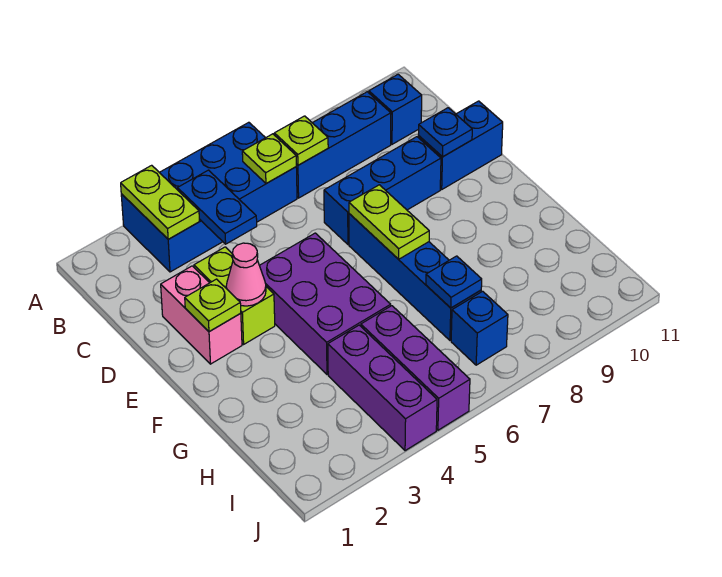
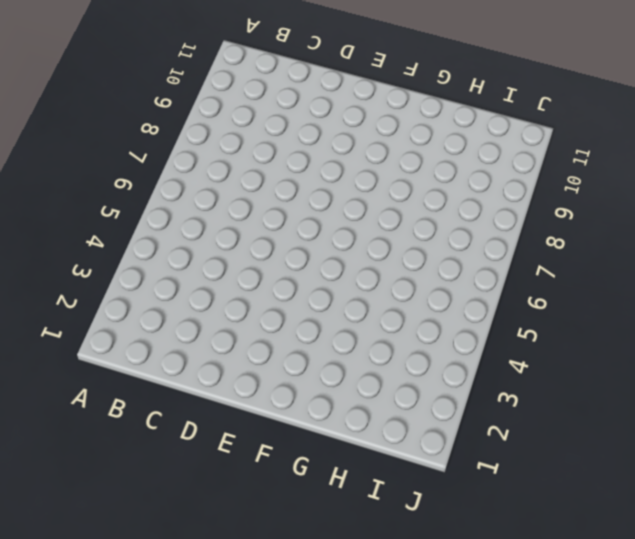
none -> blue brick A3:B6 level 1
none -> blue brick B7:B9 level 1
none -> blue brick B10 level 1

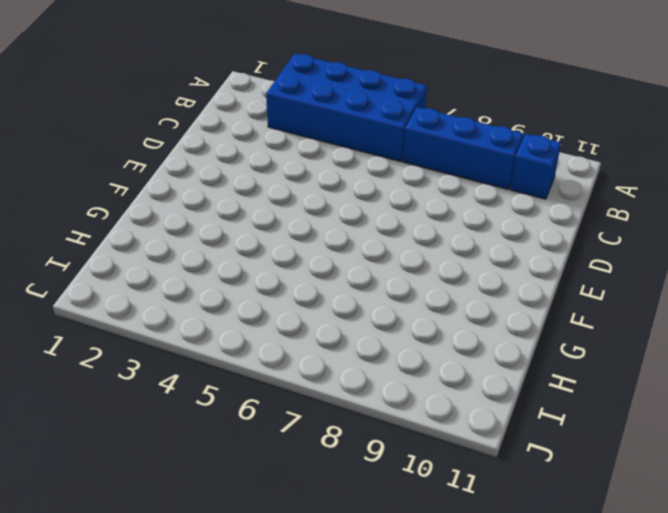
none -> pink brick D2:E2 level 1
none -> lime brick D3:E3 level 1
none -> blue brick D7:D9 level 1

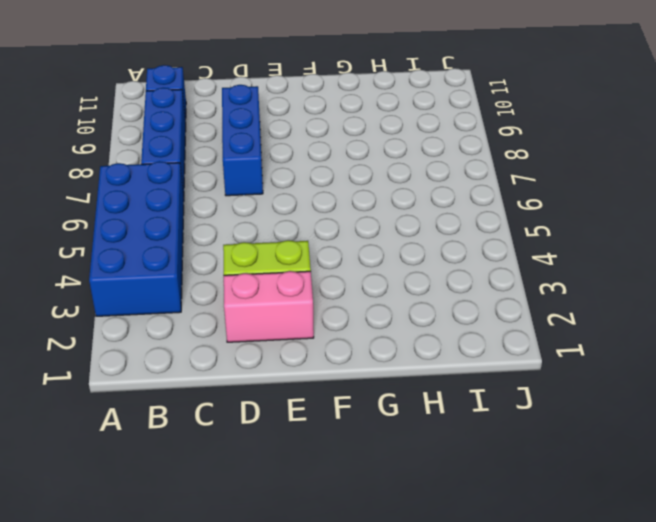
none -> blue brick D10:D11 level 1
none -> purple brick E4:G5 level 1
none -> blue brick E7:H7 level 1

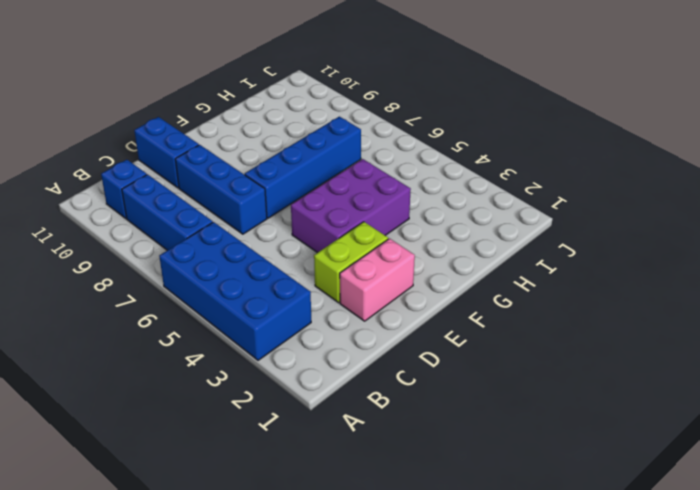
none -> purple brick H4:J4 level 1
none -> purple brick H5:J5 level 1
none -> blue brick I7 level 1

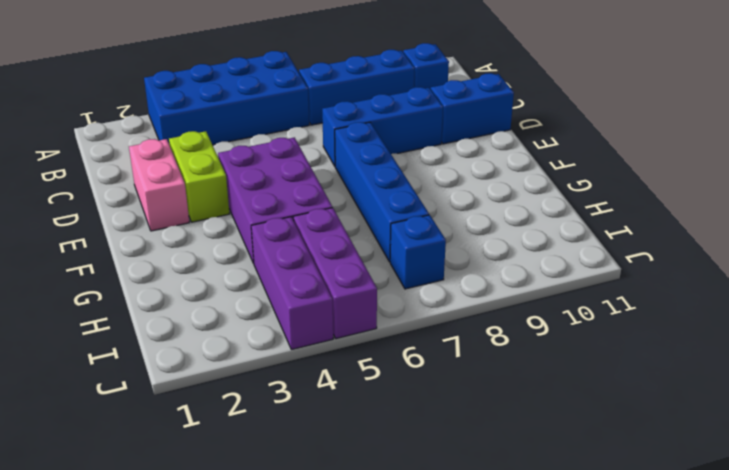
none -> lime plate A3:B3 level 2
none -> blue plate B4:C4 level 2
none -> lime plate B6 level 2

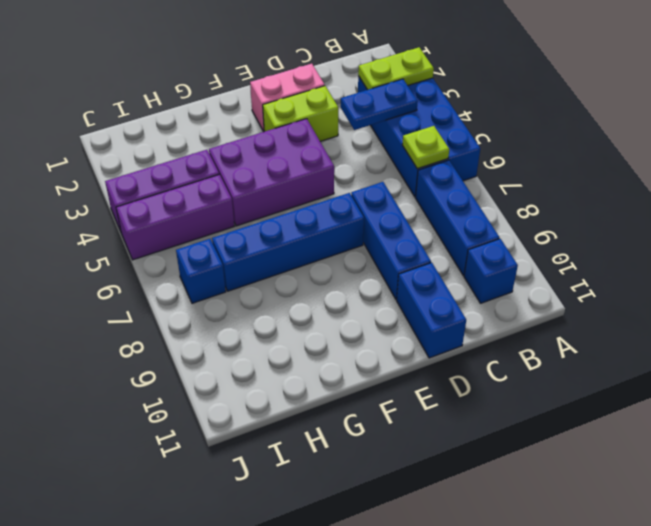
none -> lime plate B7 level 2
none -> blue plate D10 level 2
none -> lime plate E2 level 2

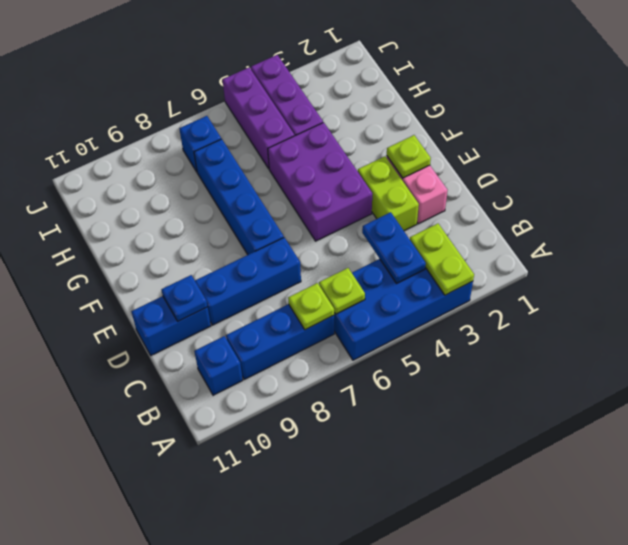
none -> pink cone E3 level 2
none -> lime plate E7:F7 level 2
none -> blue plate H7 level 2

